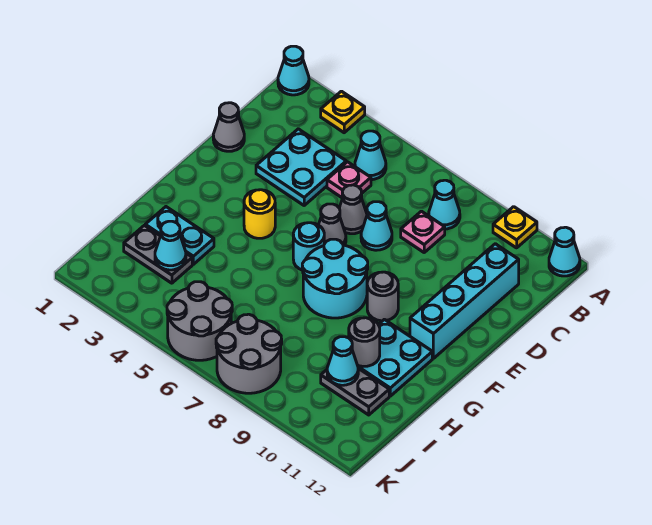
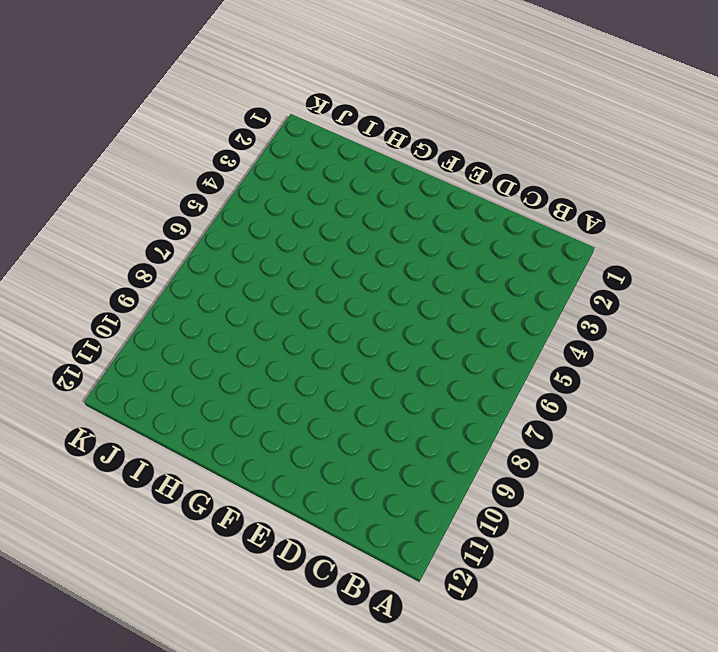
none -> cyan cone A1 level 1
none -> yellow plate A3 level 1
none -> yellow plate A10 level 1

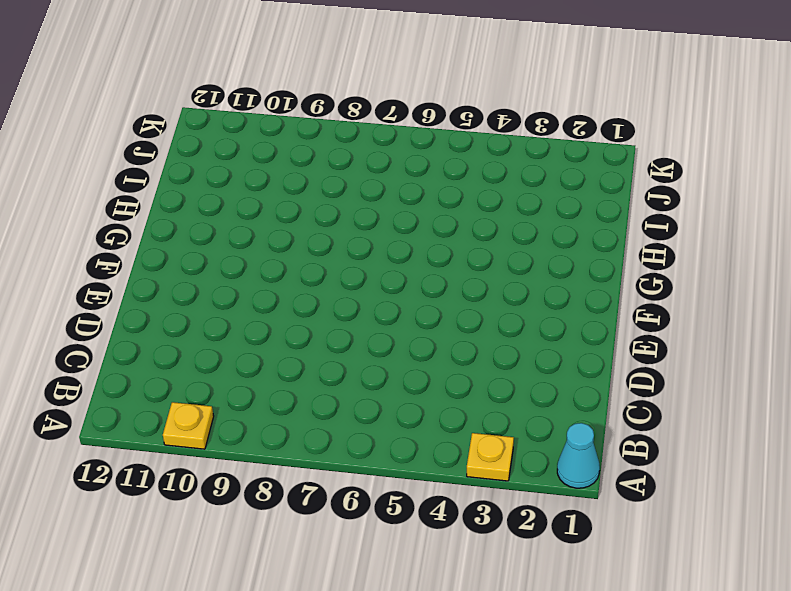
none -> cyan cone A12 level 1
none -> cyan cone B5 level 1
none -> cyan cone B8 level 1

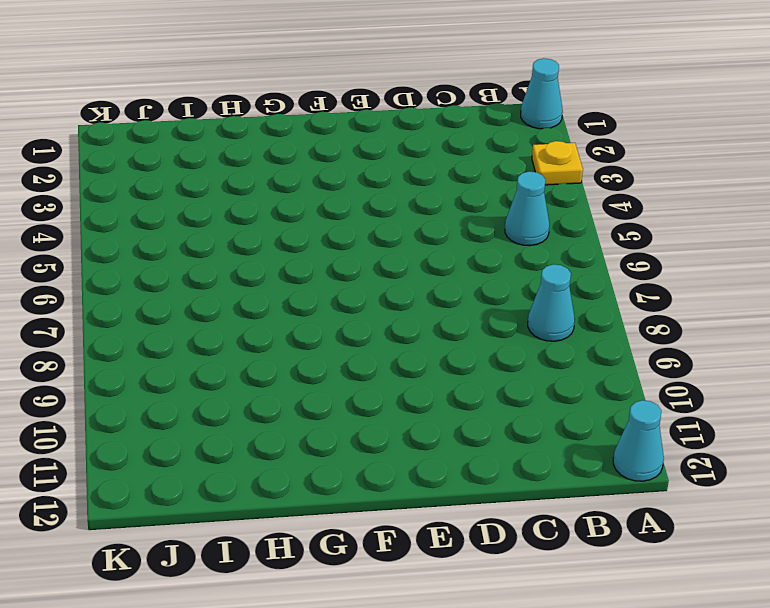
none -> yellow plate A10 level 1
none -> cyan plate C3:D4 level 1
none -> pink plate C5 level 1

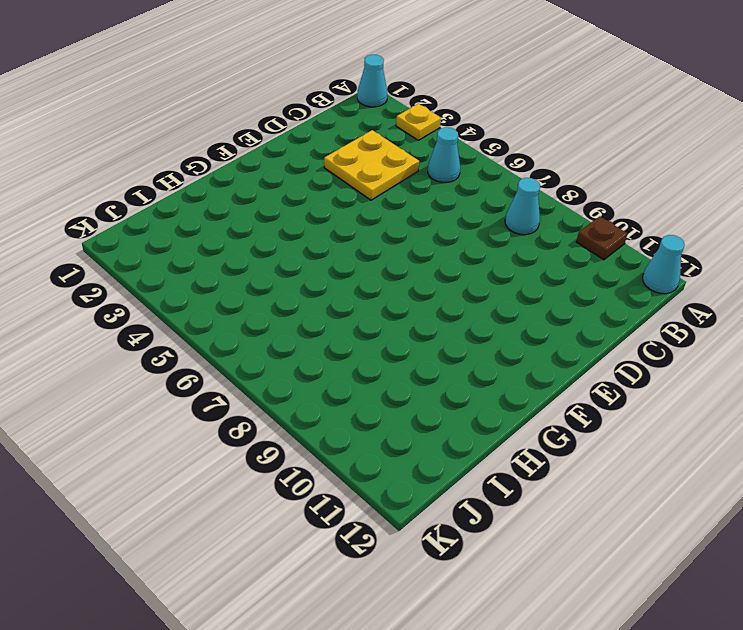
brown plate A10 level 1 -> yellow plate A10 level 1
yellow plate C3:D4 level 1 -> cyan plate C3:D4 level 1
none -> pink plate C5 level 1
none -> pink plate C8 level 1
none -> cyan brick C11:F11 level 1

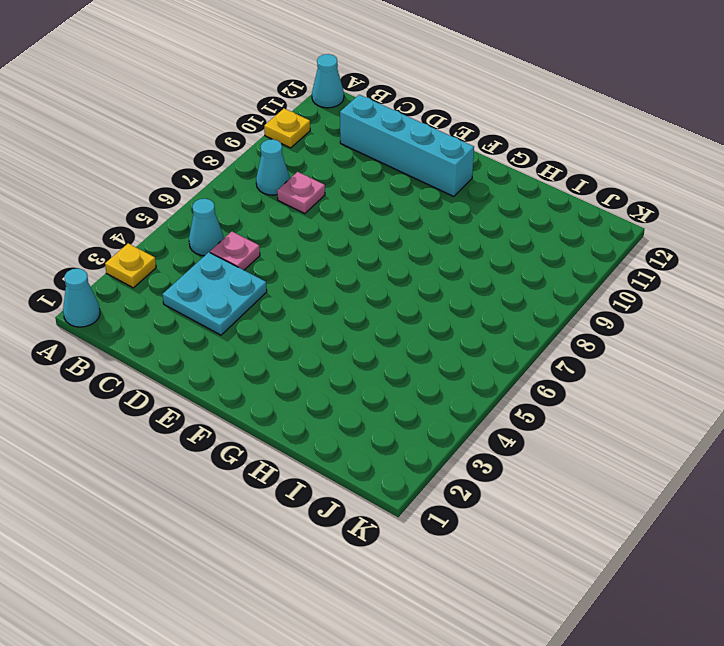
none -> grey cone D1 level 1
none -> grey cone D6 level 1
none -> cyan cone D7 level 1

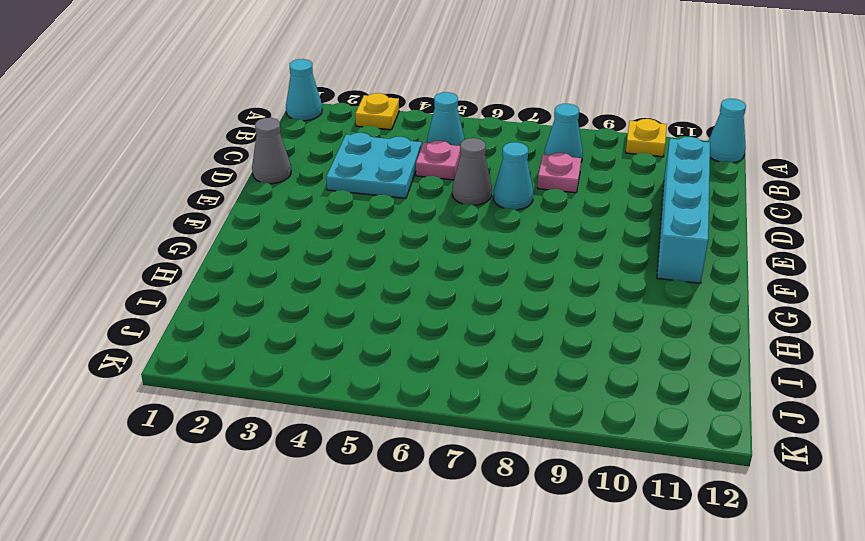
none -> grey cone E6 level 1
none -> yellow round brick F4 level 1
none -> cyan round brick F6 level 1

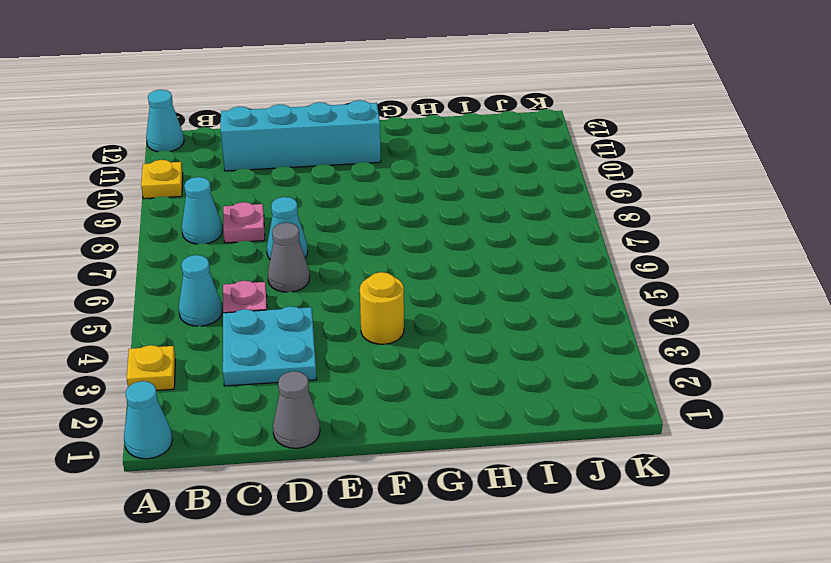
none -> grey cone E6 level 1
none -> cyan round brick F6 level 1
none -> cyan round brick F7:G8 level 1

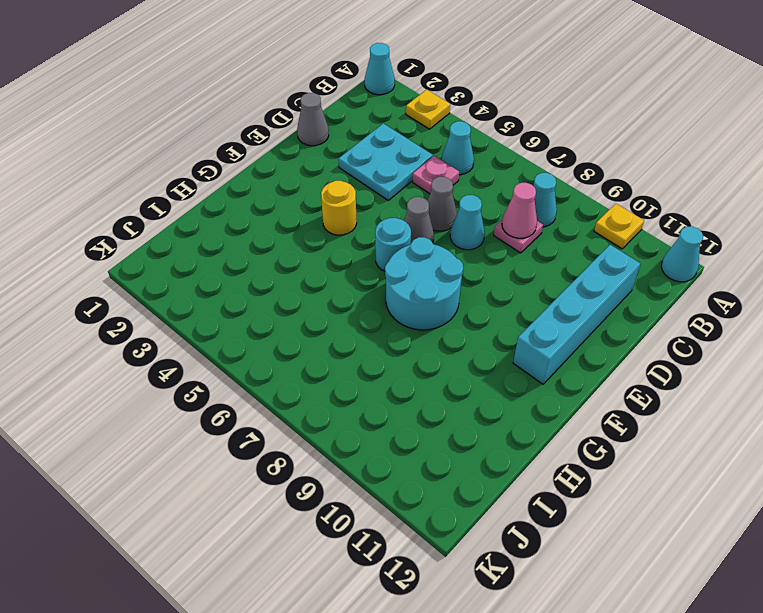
pink cone C8 level 2 -> none
none -> grey round brick F9 level 1
none -> cyan plate G10:H11 level 1
none -> cyan plate H2:H3 level 1

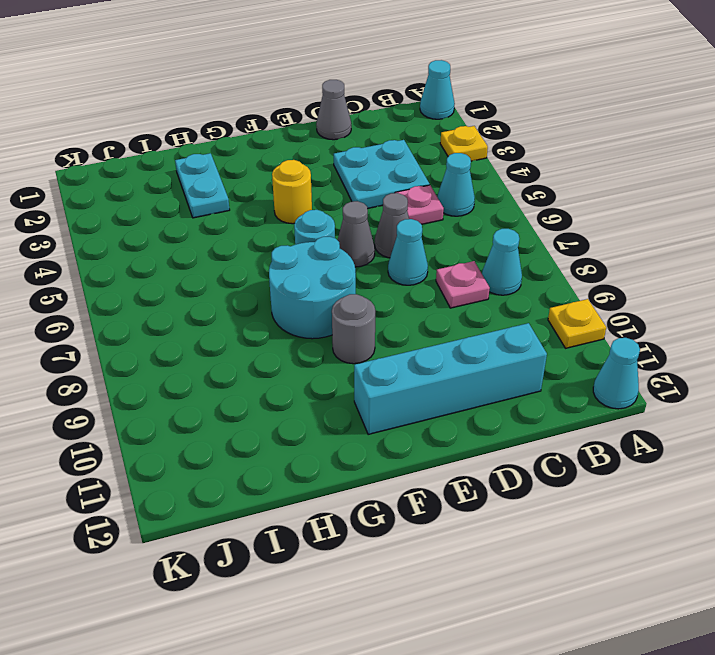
none -> cyan plate G10:H11 level 1
none -> grey plate I2:I3 level 1
none -> grey plate I10:I11 level 1

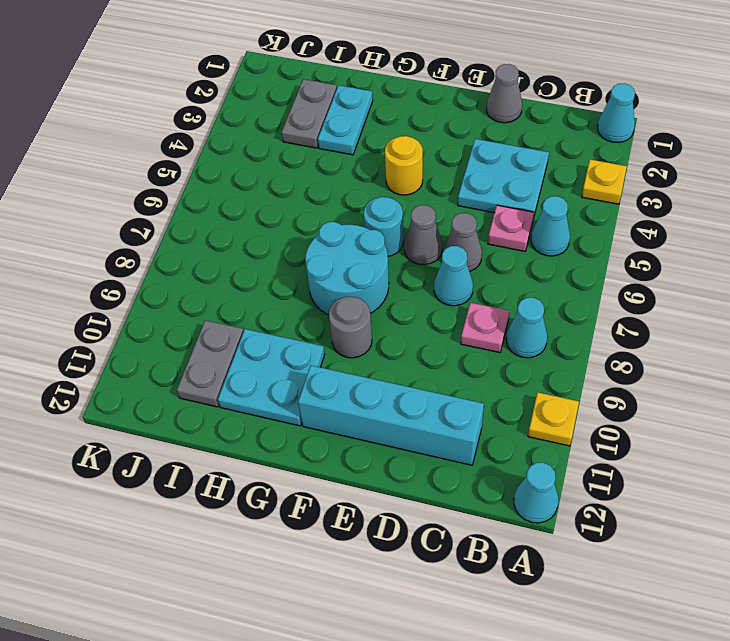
none -> grey round brick J5:K6 level 1
none -> grey round brick J7:K8 level 1
none -> grey round brick H10 level 2

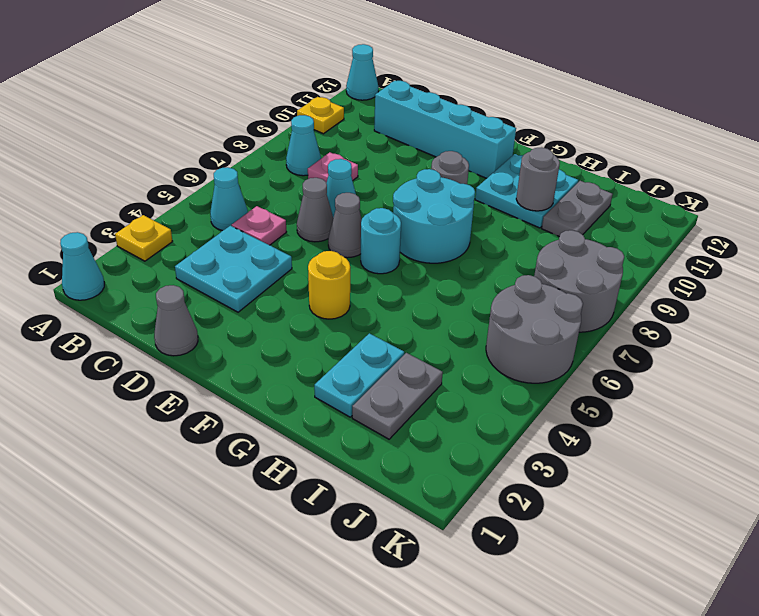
none -> cyan cone I3 level 2
none -> cyan cone I10 level 2

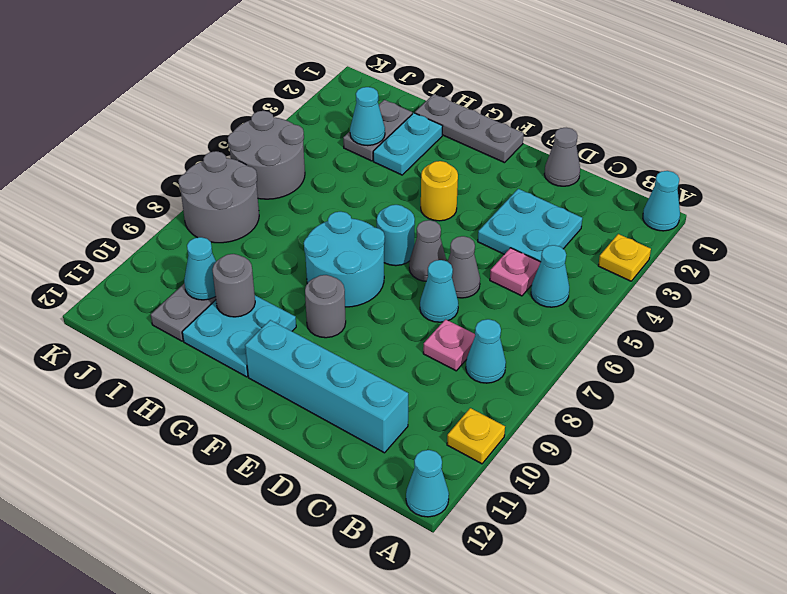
grey plate F1:H1 level 1 -> none

